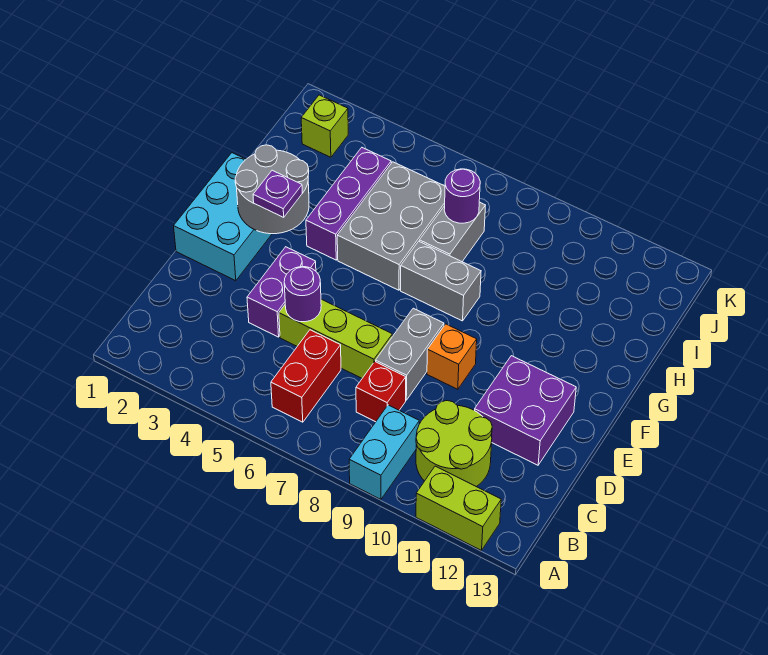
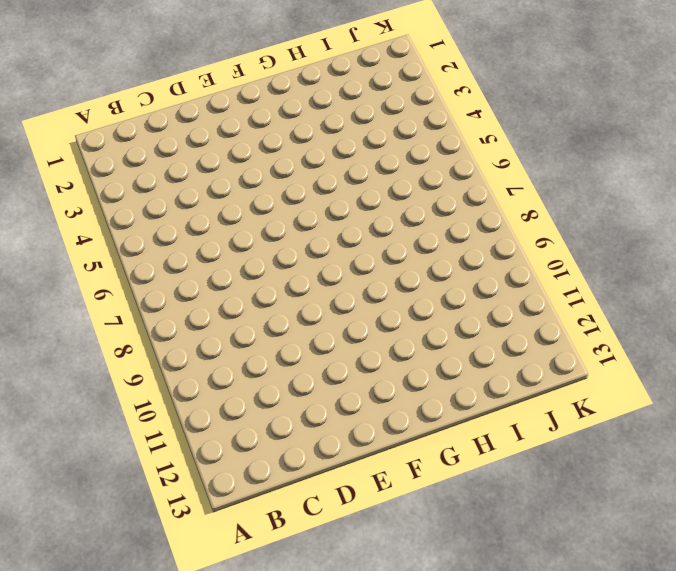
none -> cyan brick A9:B9 level 1
none -> lime brick A11:A12 level 1
none -> red brick B6:C6 level 1

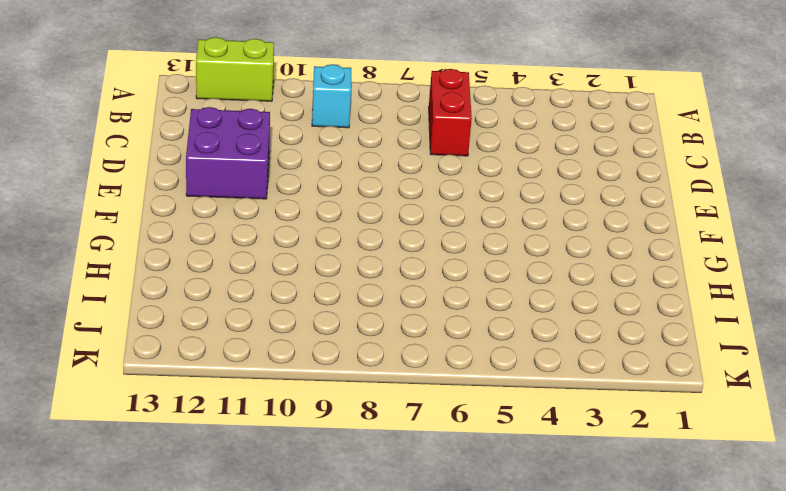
cyan brick B9 level 1 -> cyan brick A9:B9 level 1
none -> lime round brick B10:C11 level 1
none -> red brick C8 level 1
none -> purple brick D4:E4 level 1

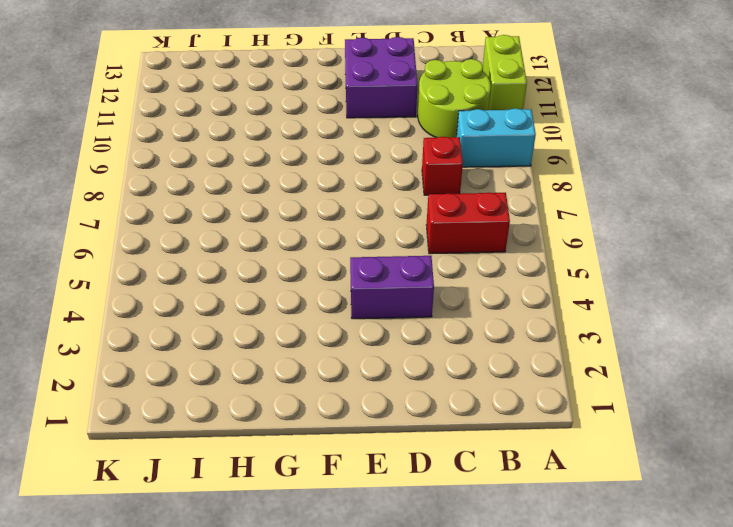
none -> lime brick D5:D7 level 1
none -> grey brick D8:E8 level 1
none -> cyan brick E1:G2 level 1

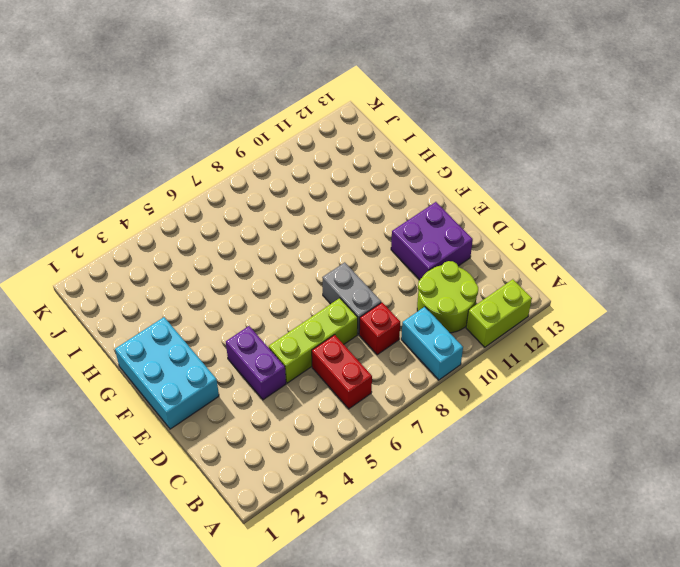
none -> orange brick E9 level 1
none -> purple brick G4:I4 level 1
none -> grey brick G5:I6 level 1

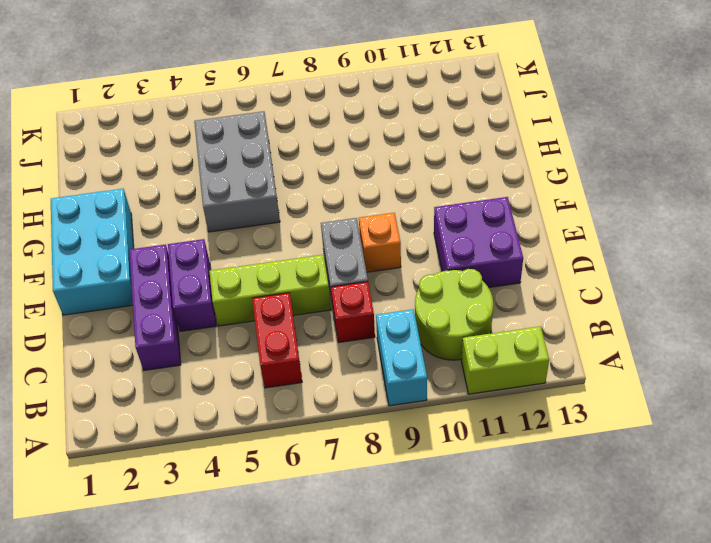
purple brick C3:E3 level 1 -> purple brick G4:I4 level 1
none -> grey brick G7:G8 level 1
none -> grey brick H7:I7 level 1
none -> lime brick J2 level 1

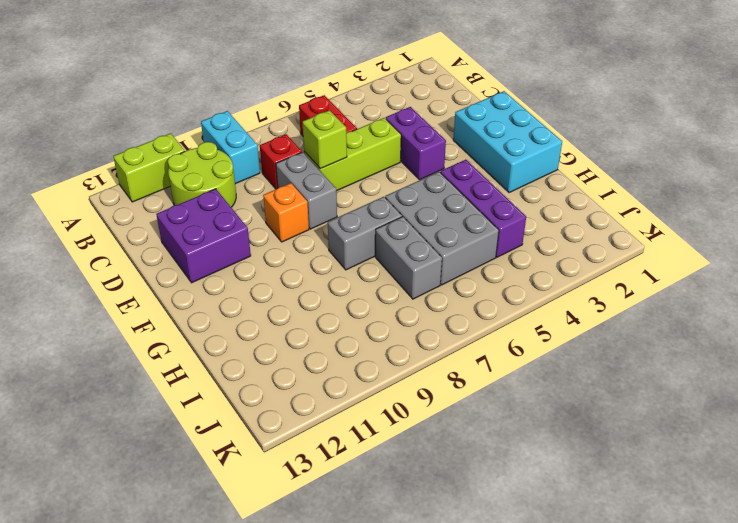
lime brick D7 level 2 -> lime brick J2 level 1
none -> purple round brick D5 level 2
none -> grey round brick F2:G3 level 2
none -> purple round brick I7 level 2

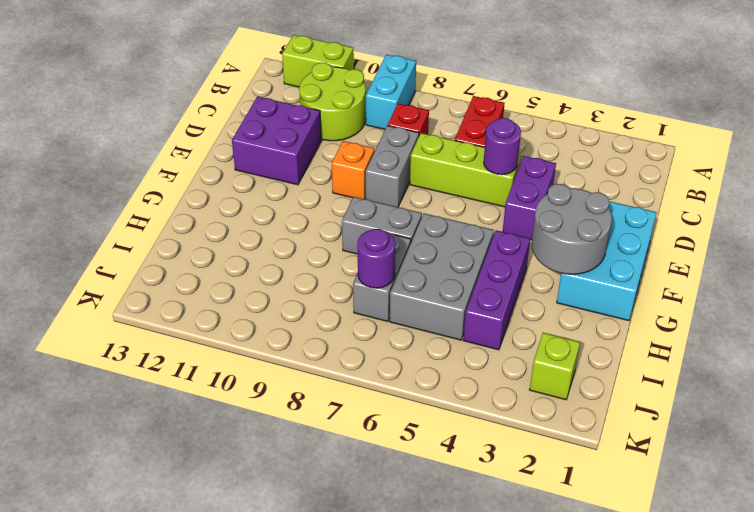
none -> purple plate F3 level 3

